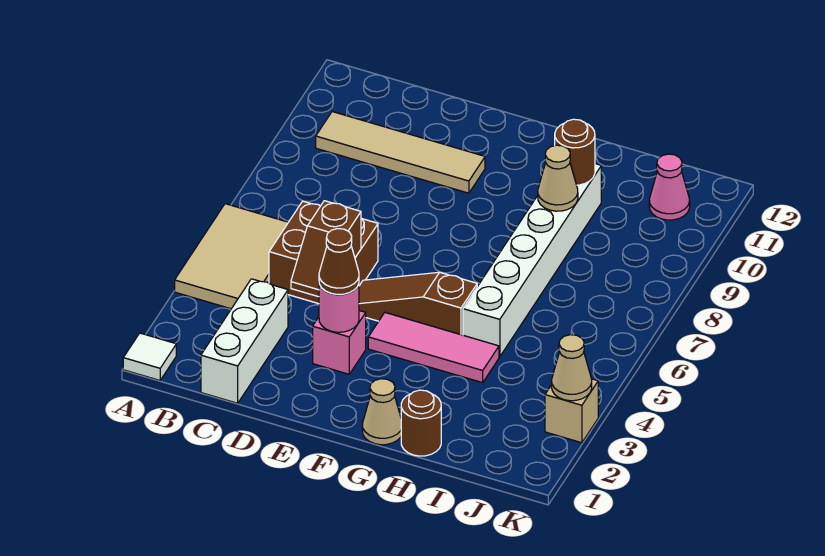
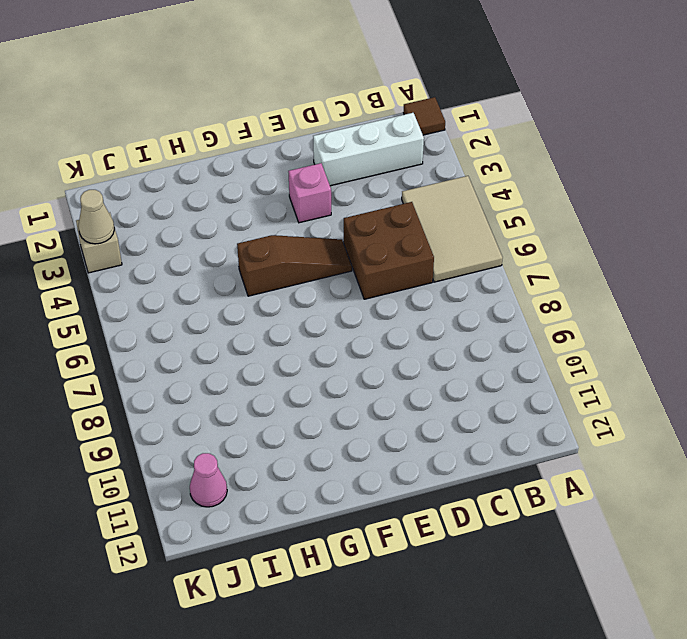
brown tile A1 level 1 -> white tile A1 level 1
white brick B2:D2 level 1 -> white brick C1:C3 level 1
none -> tan tile B10:E10 level 1
none -> pink tile F4:H4 level 1
none -> tan cone G1 level 1

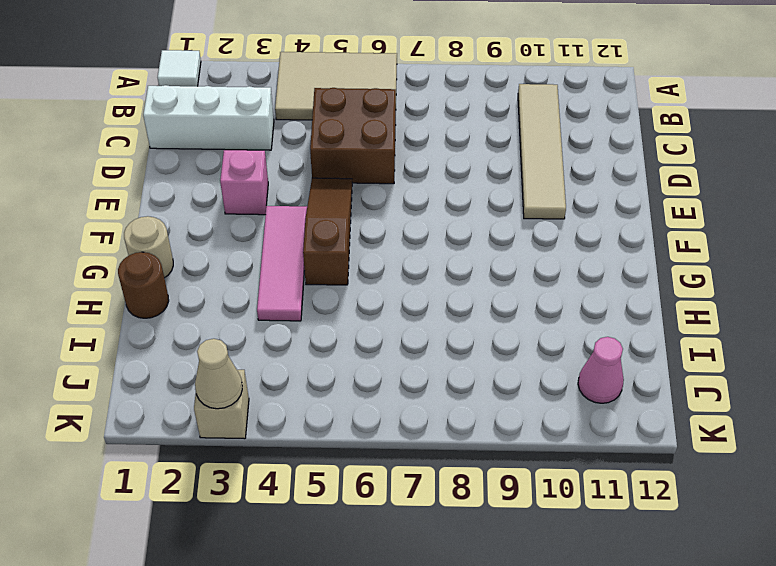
tan round brick G1 level 1 -> tan cone G1 level 1
none -> white brick H5:H10 level 1
none -> brown slope D4:D5 level 2 top 5
none -> pink round brick E3 level 2

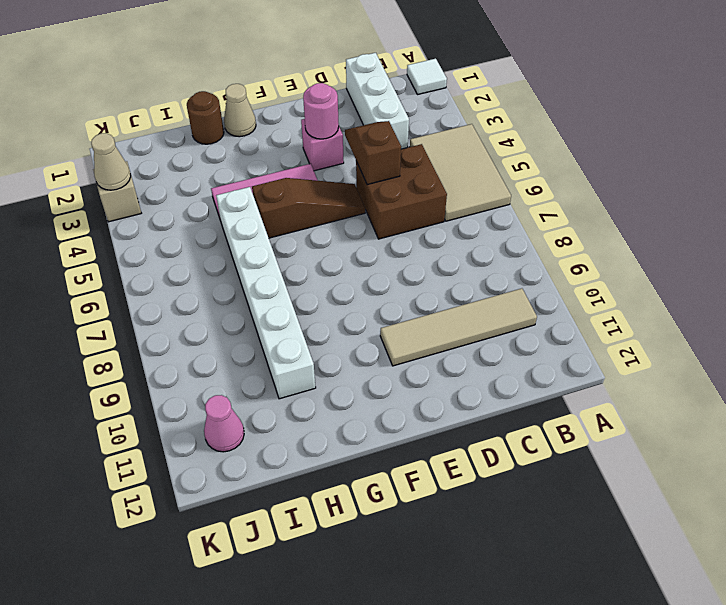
none -> tan cone H9 level 2
none -> brown round brick H10 level 2
none -> brown cone E3 level 3

